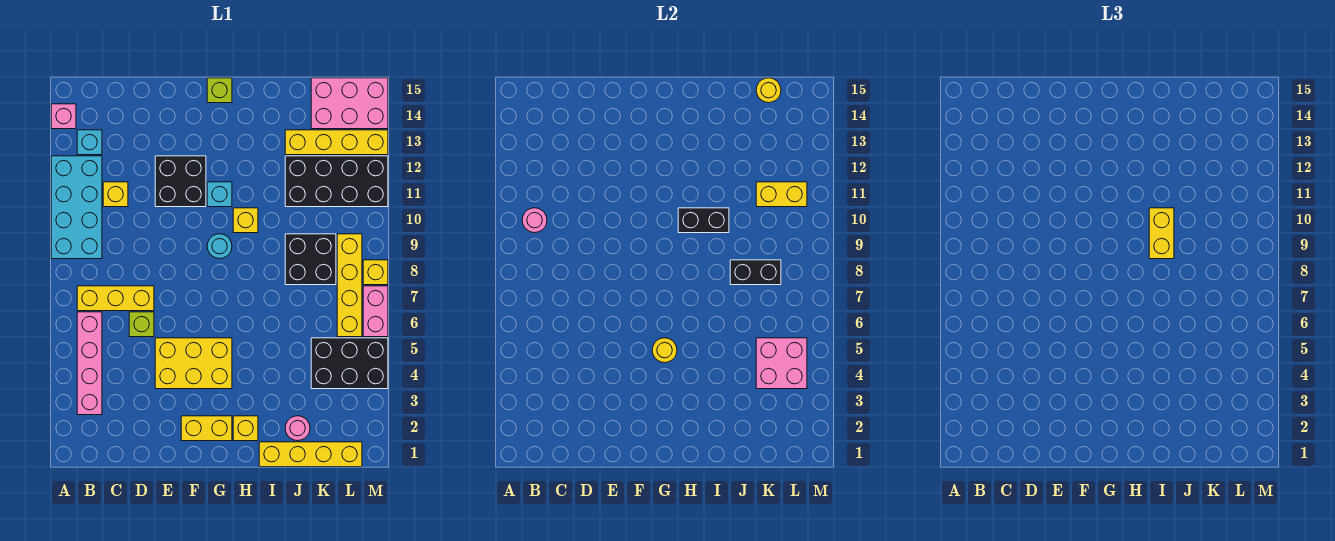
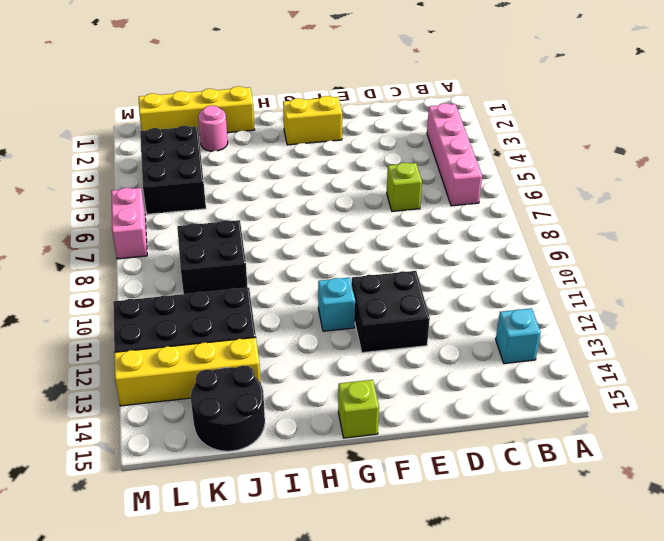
black round brick J14:K15 level 1 -> pink brick K14:M15 level 1
black brick K3:L5 level 1 -> black brick K4:M5 level 1
none -> cyan brick A9:B12 level 1
none -> pink brick A14 level 1
none -> yellow brick B7:D7 level 1
none -> yellow brick C11 level 1

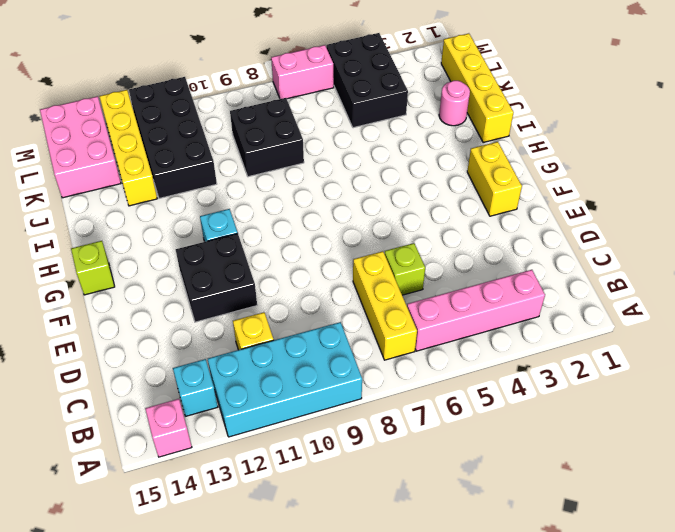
none -> yellow brick E4:G5 level 1
none -> cyan round brick G9 level 1
none -> yellow brick H2 level 1
none -> yellow brick H10 level 1

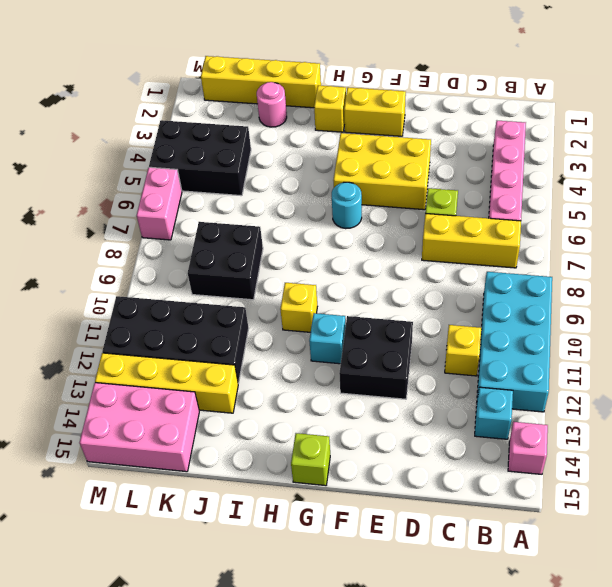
cyan round brick G6 level 1 -> cyan round brick G9 level 1
none -> yellow brick L6:L9 level 1
none -> yellow brick M8 level 1
none -> pink round brick B10 level 2
none -> yellow round brick G5 level 2

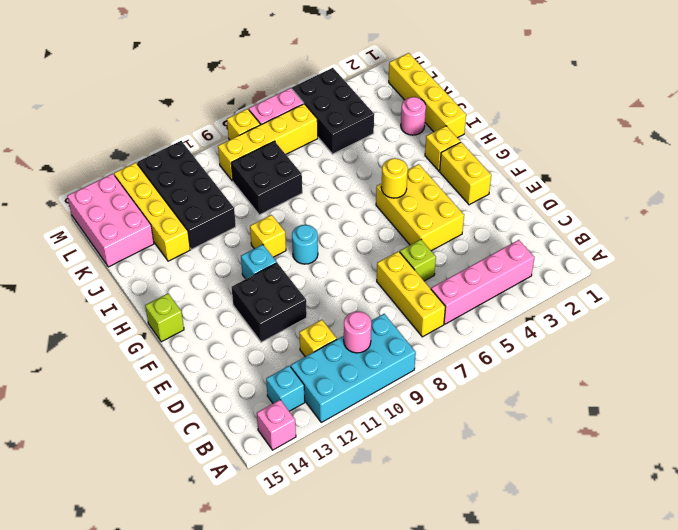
none -> black brick H10:I10 level 2
none -> black brick J8:K8 level 2
none -> pink brick K4:L5 level 2
none -> yellow brick K11:L11 level 2

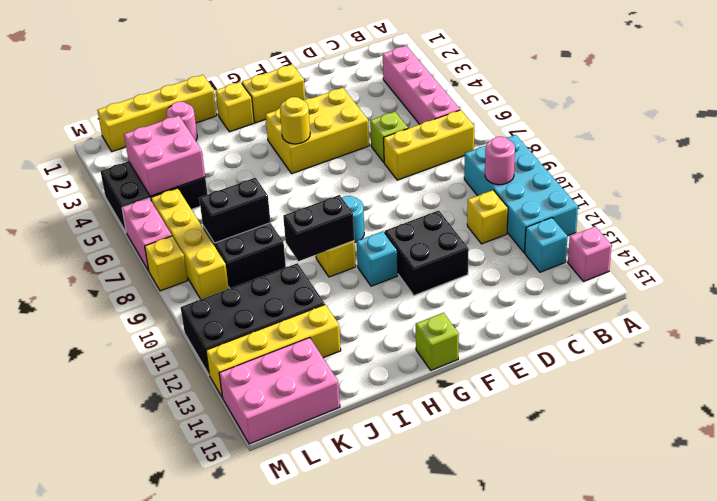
none -> yellow brick K11:L11 level 2
none -> yellow round brick K15 level 2
none -> yellow brick I9:I10 level 3

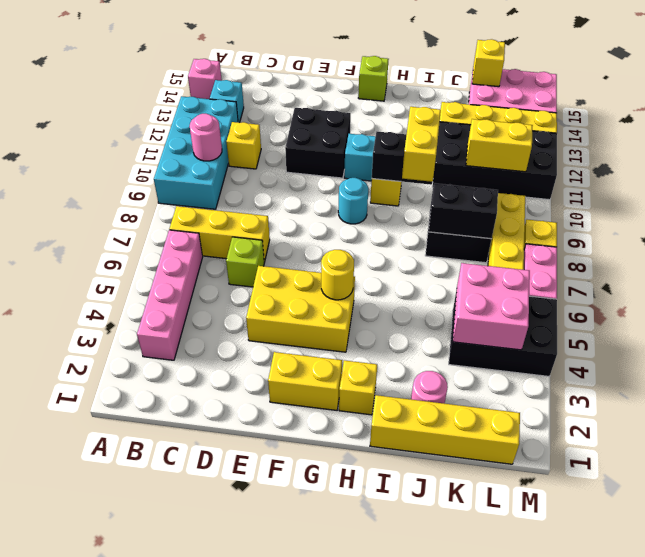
yellow brick K15 level 2 -> yellow round brick K15 level 2

